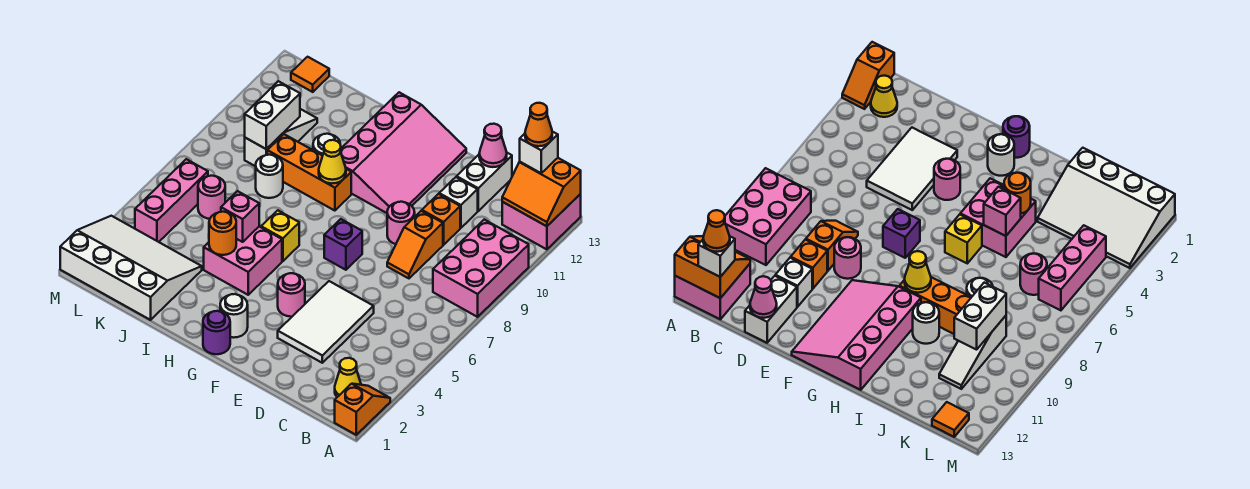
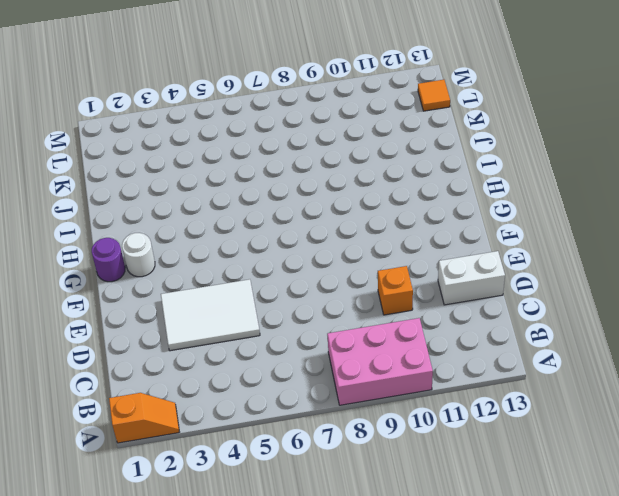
none -> pink brick A12:B13 level 1
none -> yellow cone B2 level 1
none -> orange slope D8:D9 level 1 top 9
none -> white brick D11 level 1

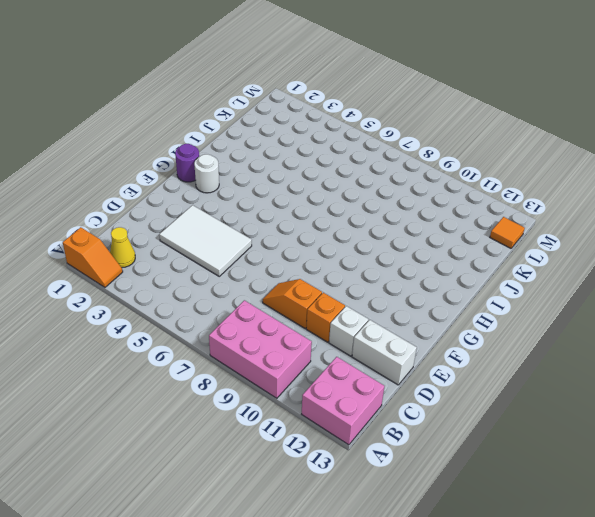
none -> pink round brick E9 level 1
none -> pink round brick F4 level 1
none -> purple brick F7 level 1
none -> pink slope F10:H13 level 1 top H

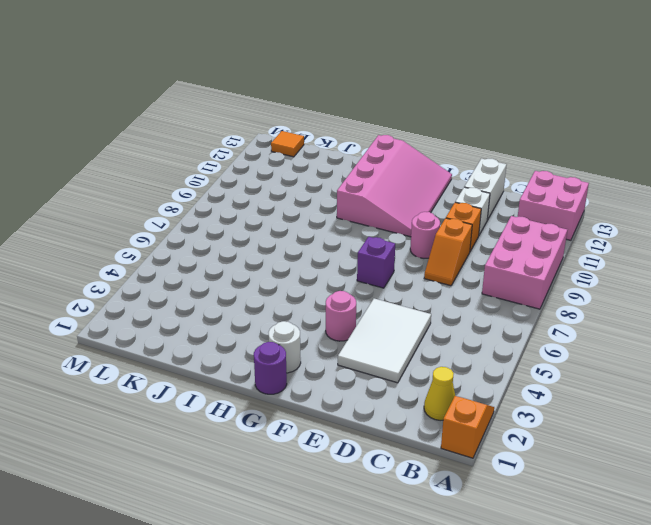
none -> pink brick H4:I5 level 1
none -> yellow brick H6 level 1
none -> orange brick H9:J9 level 1
none -> white round brick I10 level 1

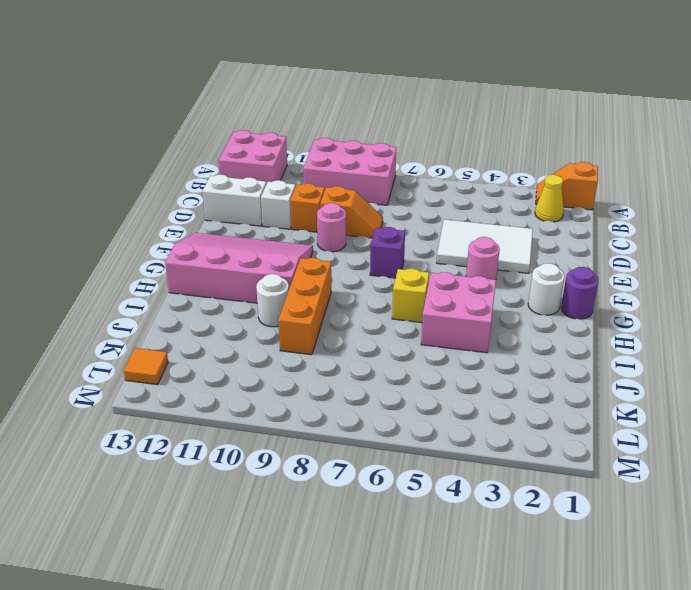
none -> white slope J1:M3 level 1 top 1
none -> white round brick J8 level 1
none -> pink round brick K6 level 1
none -> white slope K9:K11 level 1 top 9

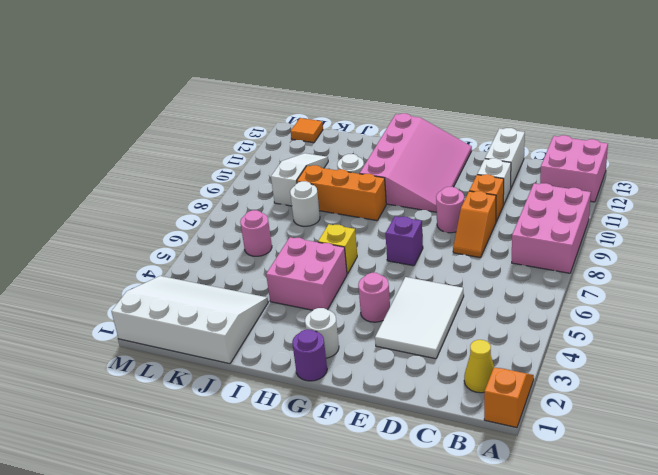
none -> pink brick L4:L6 level 1
none -> orange slope A12:B13 level 2 top 13
none -> pink cone D13 level 2
none -> yellow cone H9 level 2

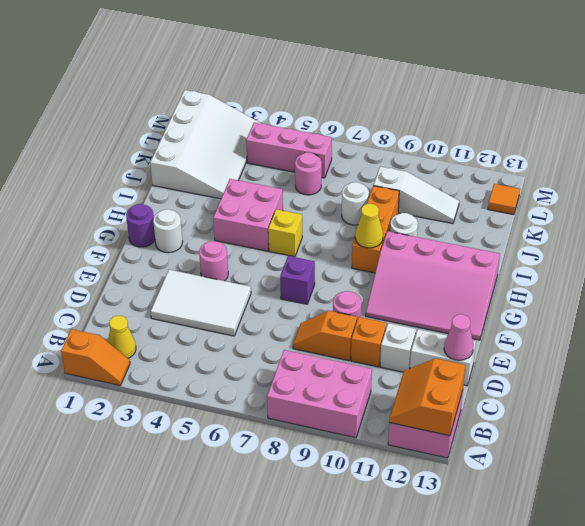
none -> orange round brick I4 level 2
none -> pink brick I5 level 2
none -> white brick K9:K10 level 2
none -> white brick B13 level 3

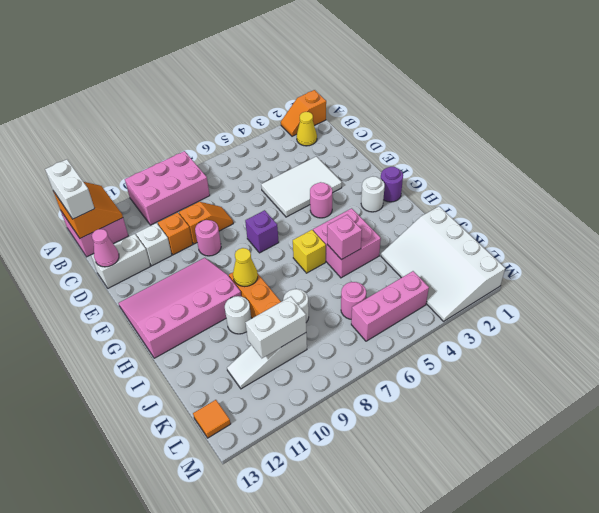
white brick A13:B13 level 3 -> white brick B13 level 3
none -> orange round brick I4 level 2
none -> orange cone B13 level 4

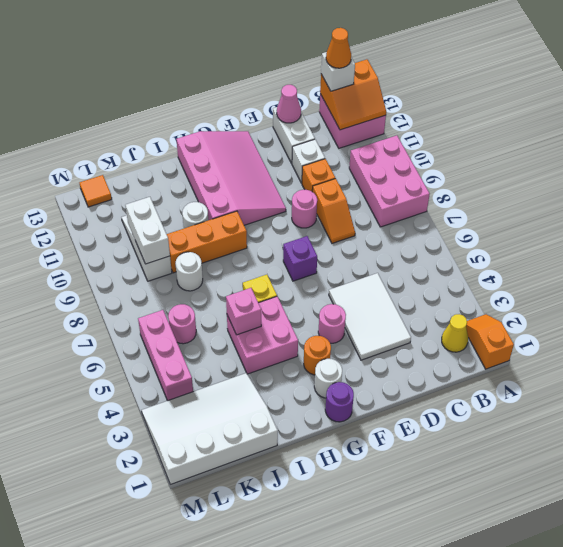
orange round brick G3 level 1 -> orange round brick I4 level 2
none -> yellow cone H9 level 2

